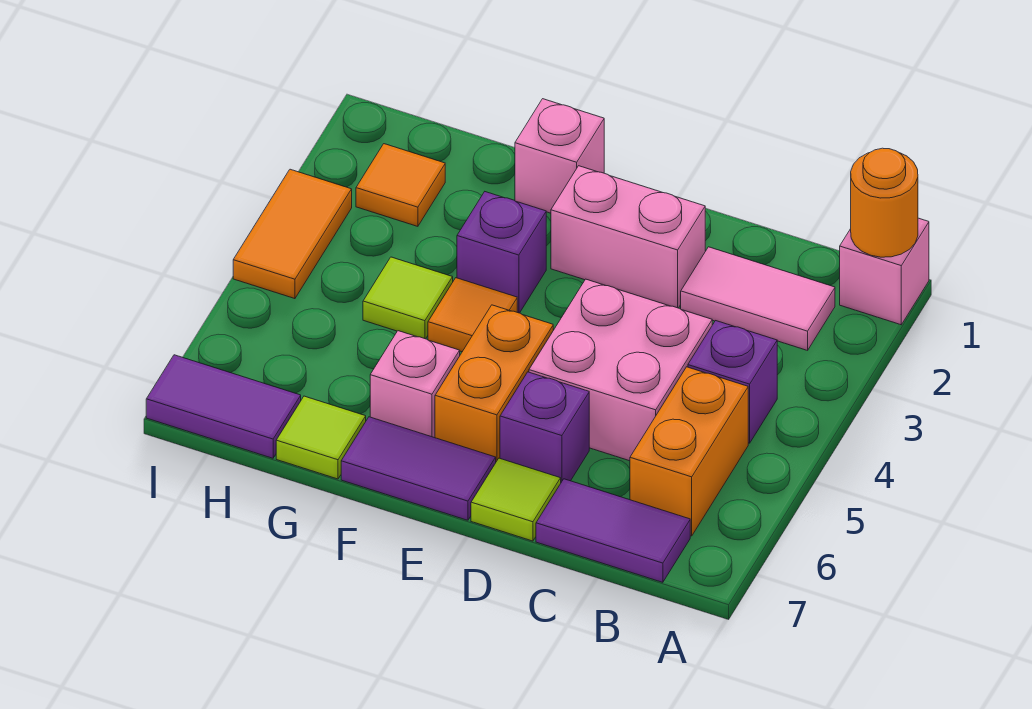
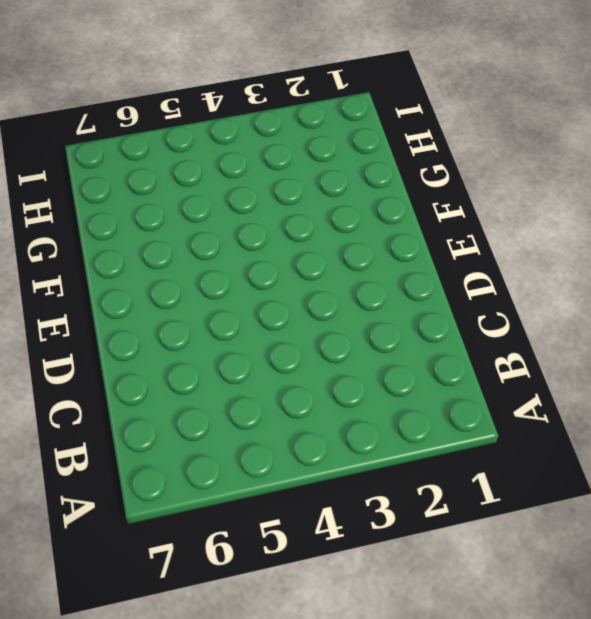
none -> pink brick A1 level 1
none -> pink tile B2:C2 level 1
none -> purple brick B4 level 1

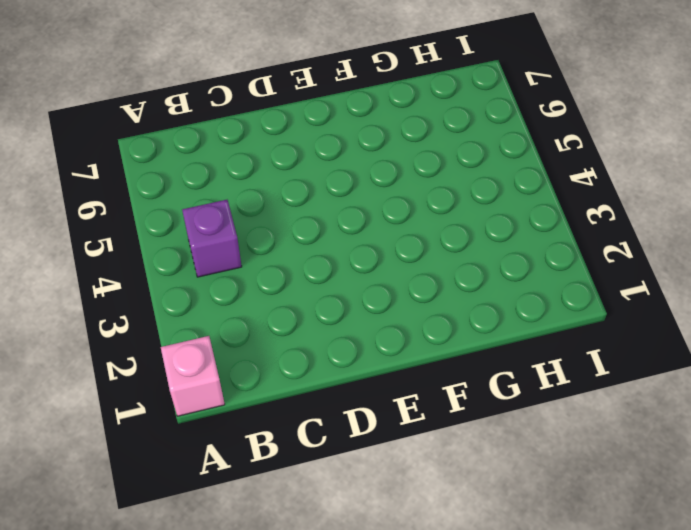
none -> pink tile B2:C2 level 1
none -> orange brick B5:B6 level 1
none -> purple tile B7:C7 level 1

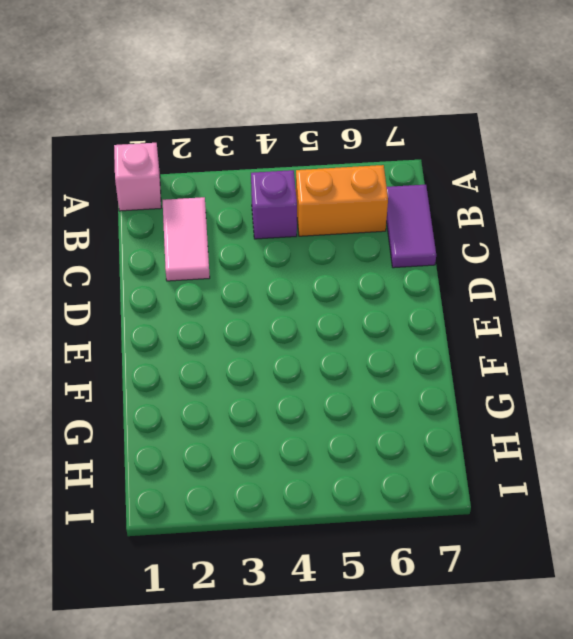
none -> pink brick C4:D5 level 1
none -> pink brick D2:E2 level 1
none -> purple brick D6 level 1

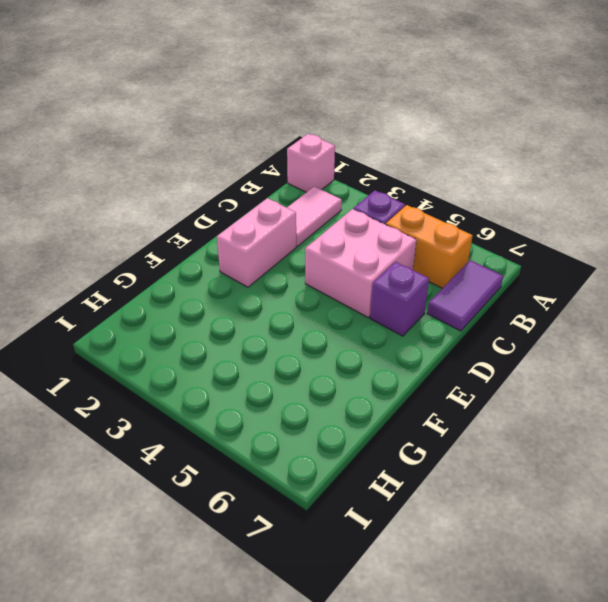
none -> lime tile D7 level 1
none -> orange brick E5:E6 level 1
none -> purple tile E7:F7 level 1

